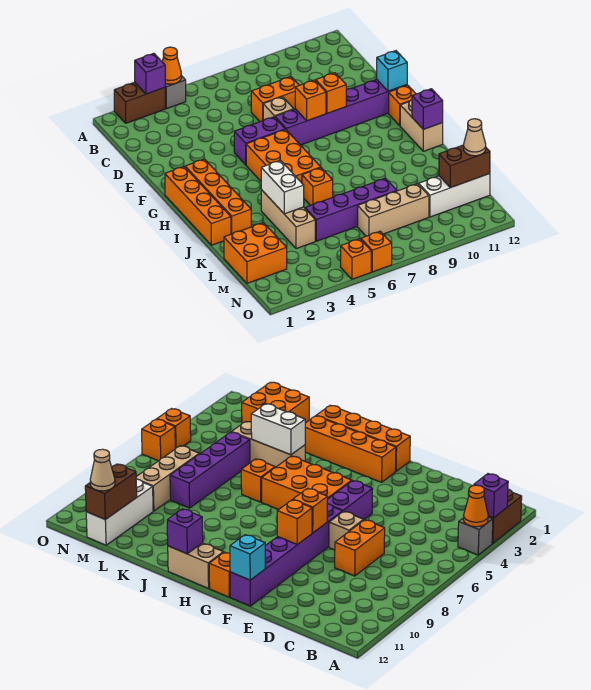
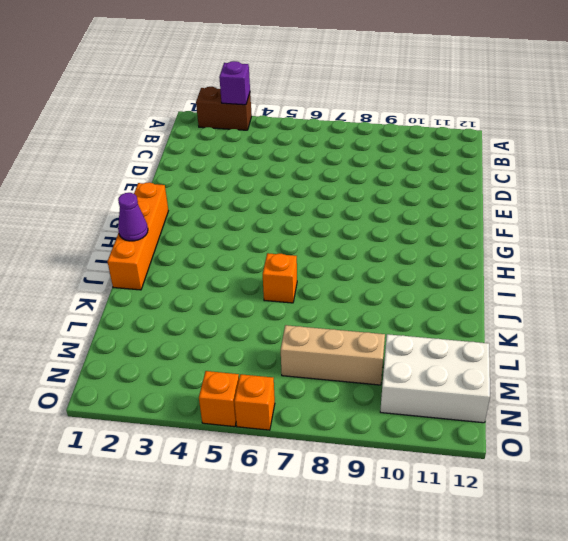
purple cone I1 level 2 -> none
white brick M10:N12 level 1 -> white brick M10:M12 level 1
none -> grey brick A4 level 1
none -> orange brick D7:D8 level 1
none -> tan brick E7 level 1

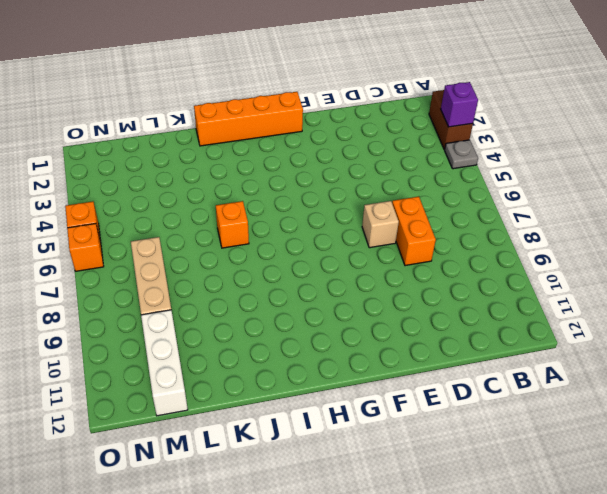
grey plate A4 level 1 -> grey brick A4 level 1
none -> purple brick F5:F6 level 1
none -> purple brick F7:F12 level 1
none -> orange brick G2:J2 level 1

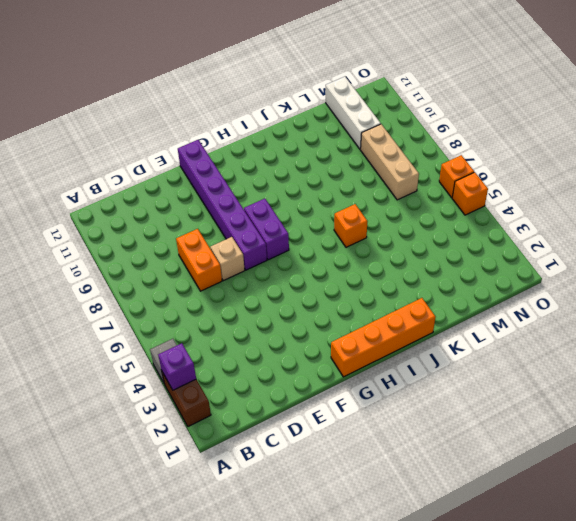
purple brick G7:G8 level 1 -> purple brick F5:F6 level 1
none -> orange brick G2:J2 level 1
none -> orange brick G5:I6 level 1
none -> orange brick G12 level 1

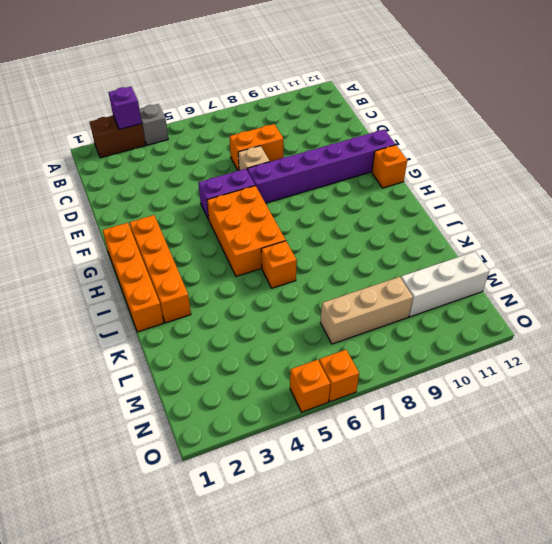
none -> tan brick H12:I12 level 1
none -> tan brick J4:L4 level 1
none -> orange brick L1:M2 level 1

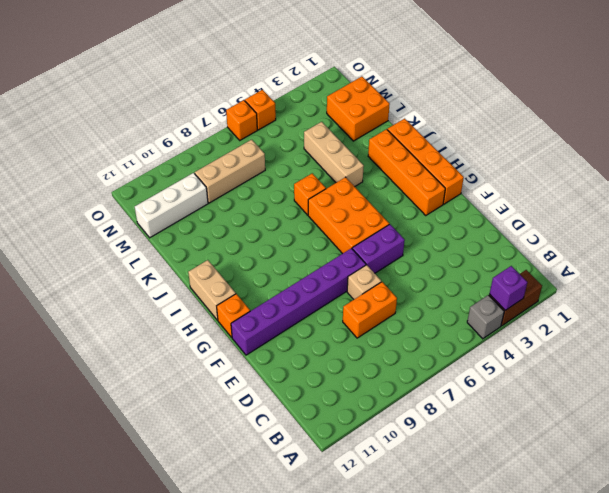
none -> purple brick L5:L8 level 1
none -> orange cone A4 level 2
none -> orange brick F8 level 2

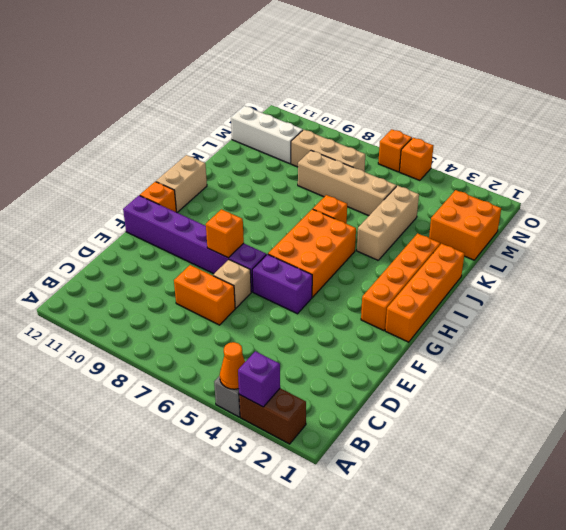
tan brick L5:L8 level 1 -> purple brick L5:L8 level 1
none -> orange brick F9 level 2
none -> cyan brick F12 level 2
none -> purple brick I12 level 2

